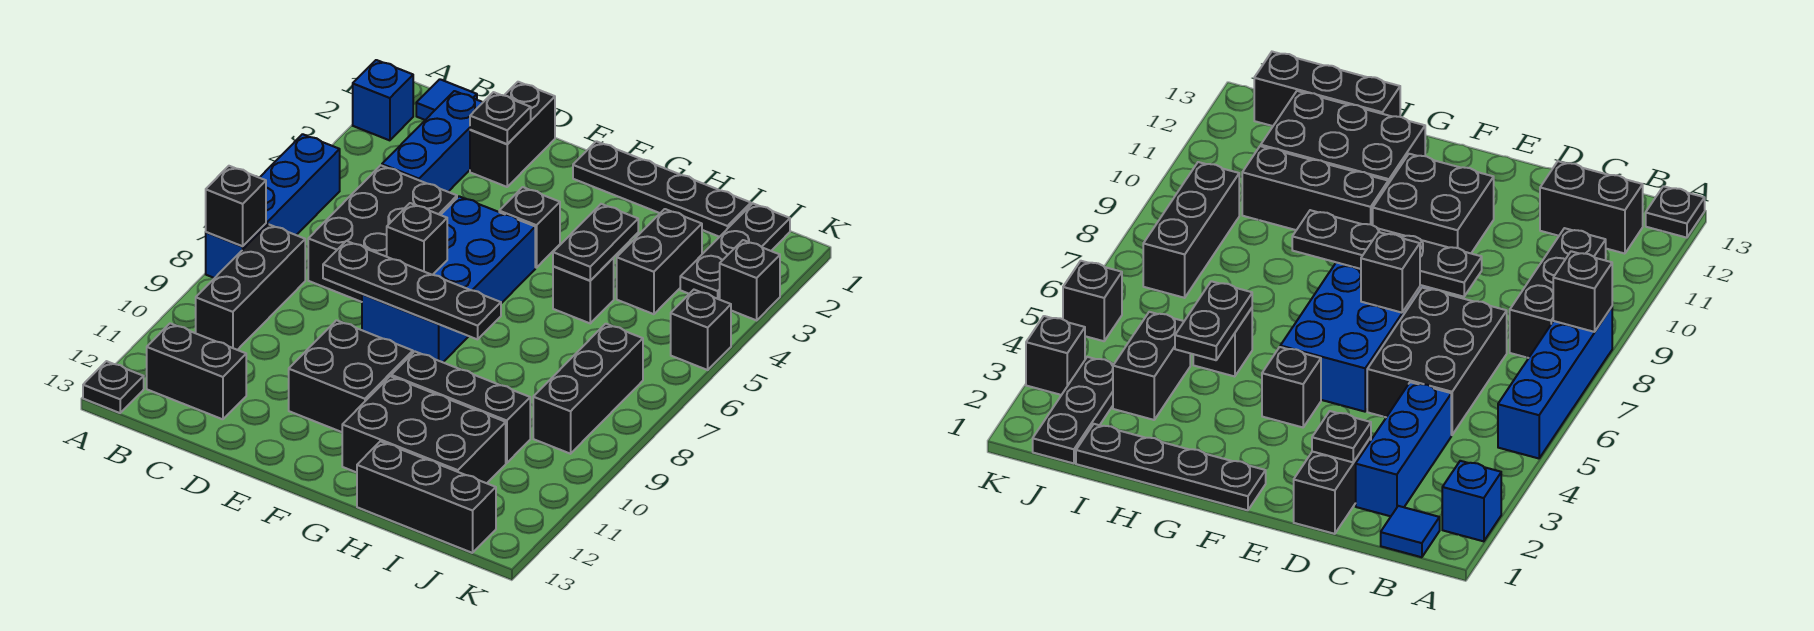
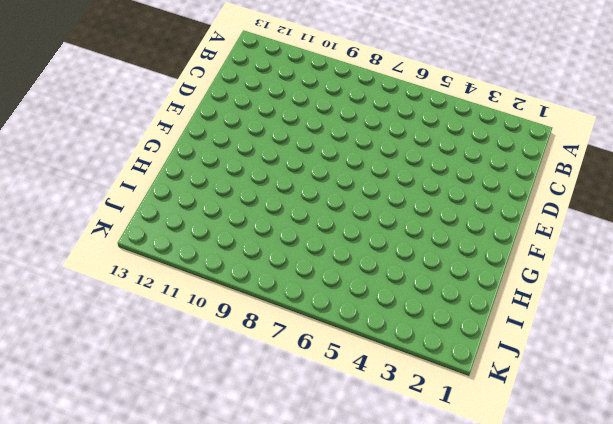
none -> blue brick A2 level 1
none -> blue brick A5:A8 level 1
none -> black plate A13 level 1

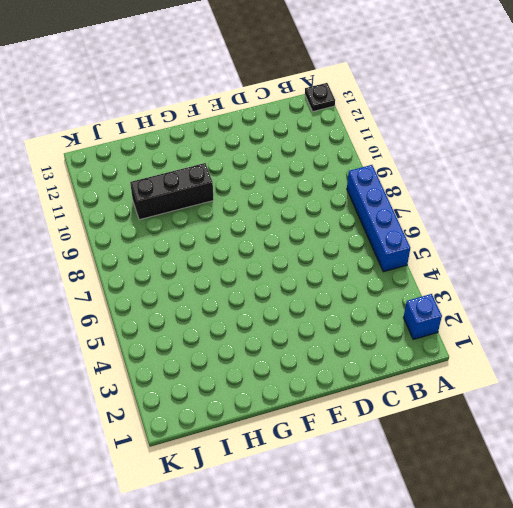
none -> blue tile B1 level 1
none -> black brick B8:B10 level 1
none -> black brick B12:C12 level 1

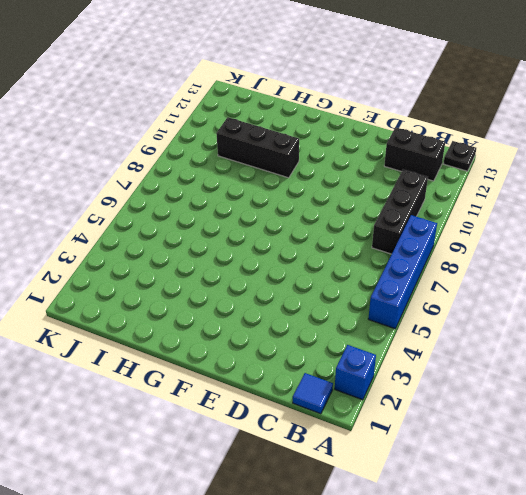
none -> blue brick C2:C4 level 1
none -> black brick C5:D7 level 1
none -> black brick D1:D2 level 1

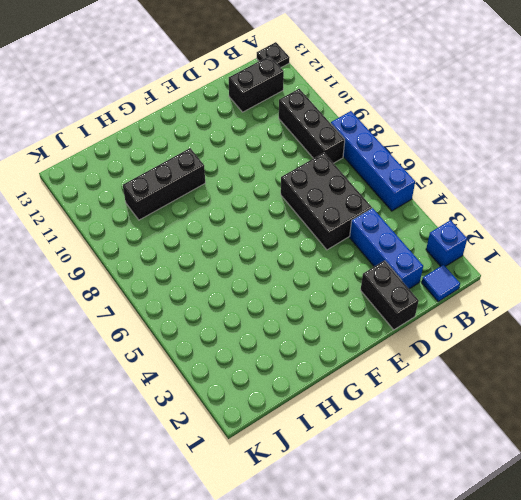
none -> blue brick E5:F8 level 1
none -> black brick E10:F11 level 1
none -> black plate F1:I1 level 1

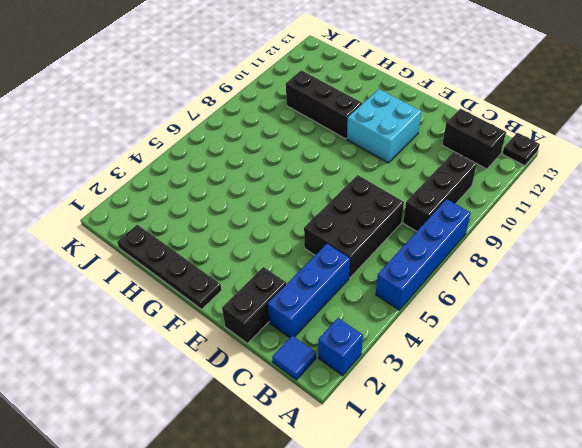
cyan brick E10:F11 level 1 -> black brick E10:F11 level 1
none -> blue brick E5:F8 level 1
none -> black brick F4 level 1
none -> black brick G11:I12 level 1

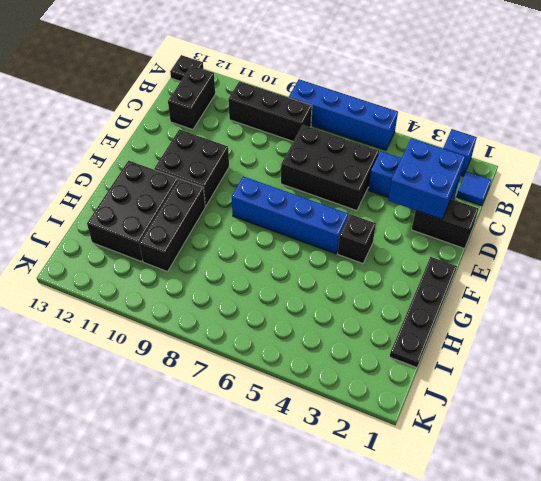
blue brick C2:D3 level 2 -> black plate D2 level 2
blue brick F5:F8 level 1 -> blue brick E5:F8 level 1
none -> black brick H5 level 1
none -> black brick H13:J13 level 1
none -> black brick I3:I4 level 1

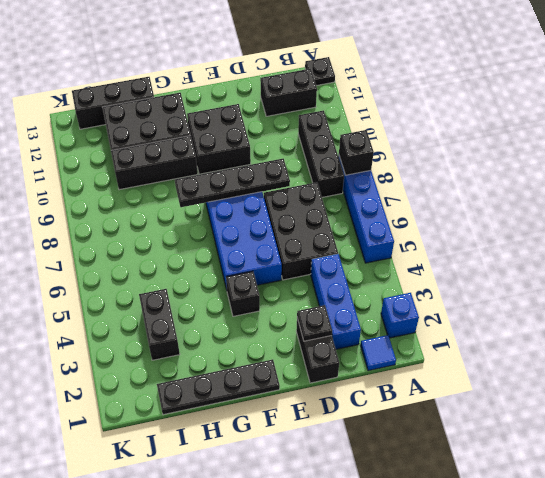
none -> black brick H5 level 1
none -> black plate J1:J3 level 1
none -> black brick J7:J9 level 1

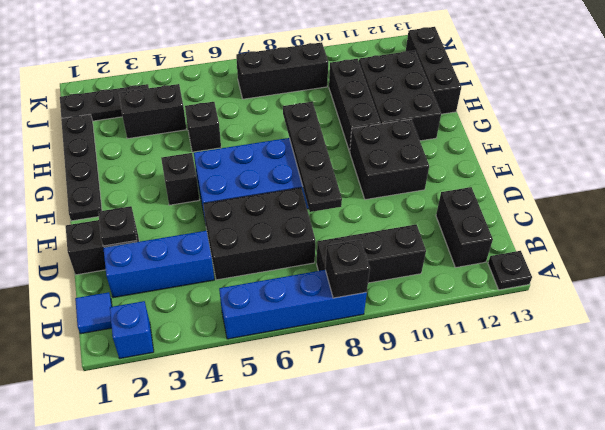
none -> black brick K3 level 1
none -> black brick K5 level 1
none -> black brick E7 level 2

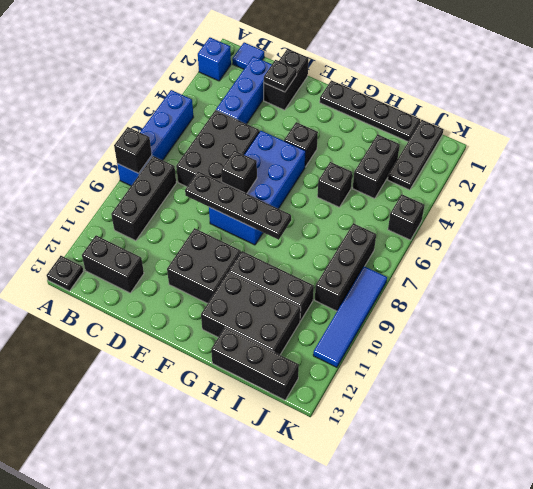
blue tile K8:K11 level 1 -> none
none -> black brick K3 level 1
none -> black plate H4:H5 level 2

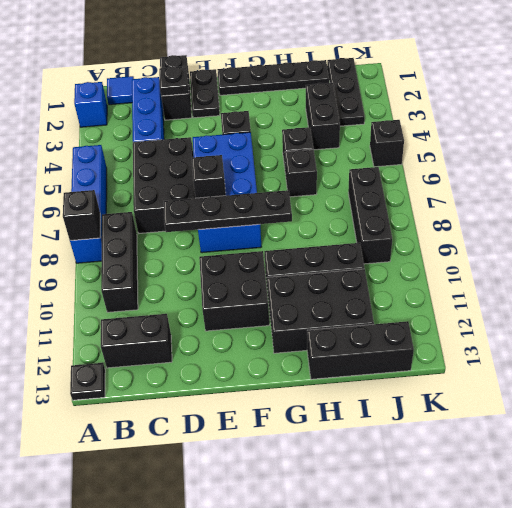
black plate E1:E2 level 1 -> black plate H4:H5 level 2
black brick H6 level 1 -> black brick K3 level 1

